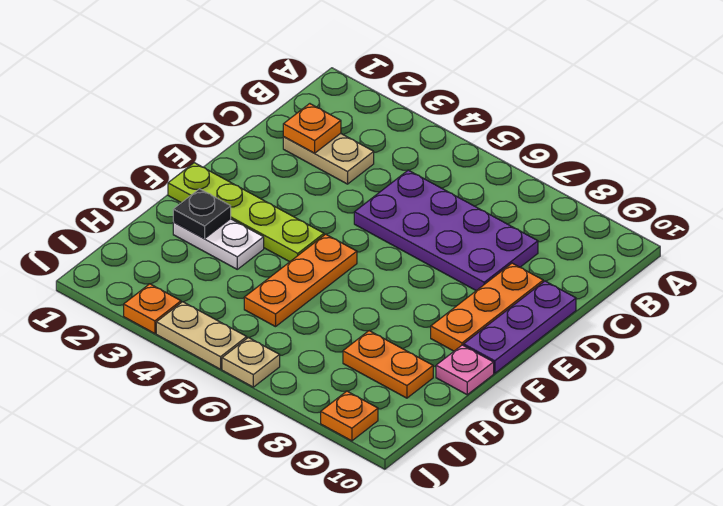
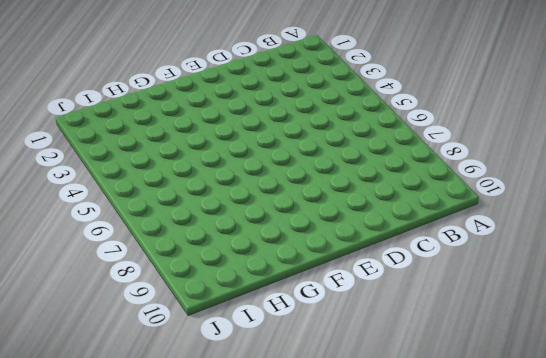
none -> tan plate C2:C3 level 1
none -> purple plate C5:D8 level 1
none -> orange plate D9:F9 level 1

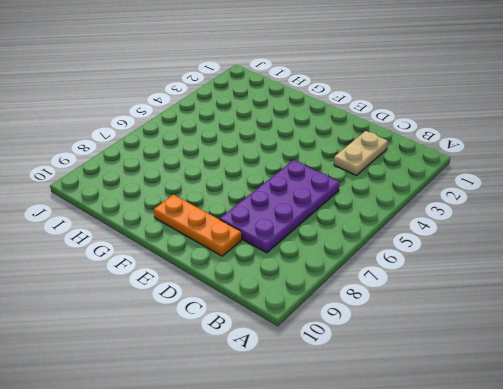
none -> purple plate D10:F10 level 1
none -> lime plate F1:F4 level 1
none -> orange plate F5:H5 level 1

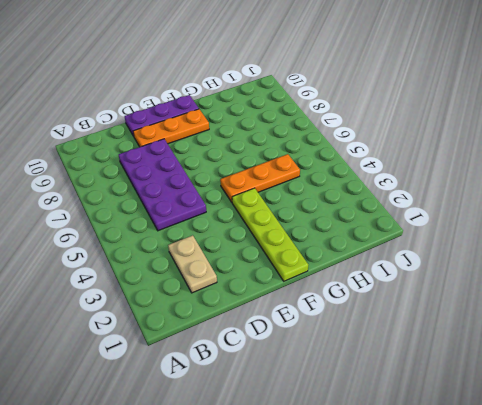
none -> white plate G2:G3 level 1
none -> pink plate G10 level 1
none -> orange plate H8:H9 level 1

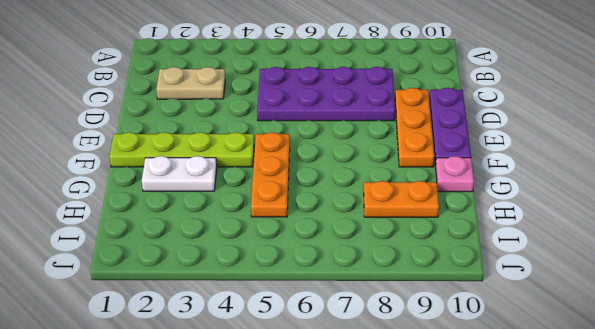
none -> orange plate J3 level 1
none -> tan plate J4:J5 level 1
none -> tan plate J6 level 1

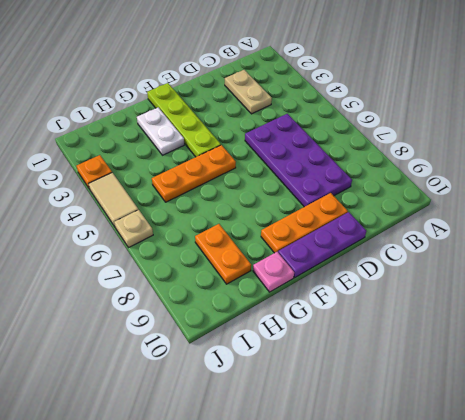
tan tile J4:J5 level 1 -> tan plate J4:J5 level 1
none -> orange plate J9 level 1
none -> orange plate C2 level 2
none -> black plate G2 level 2

